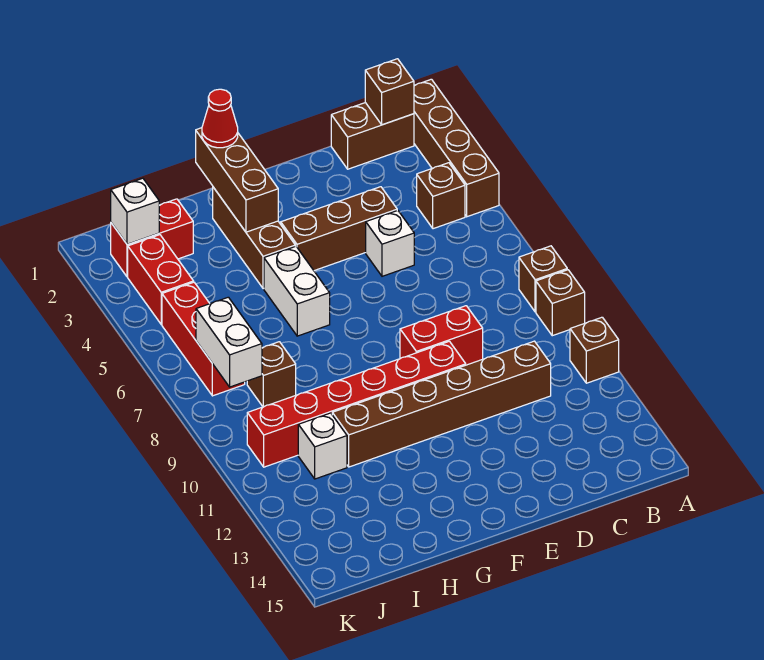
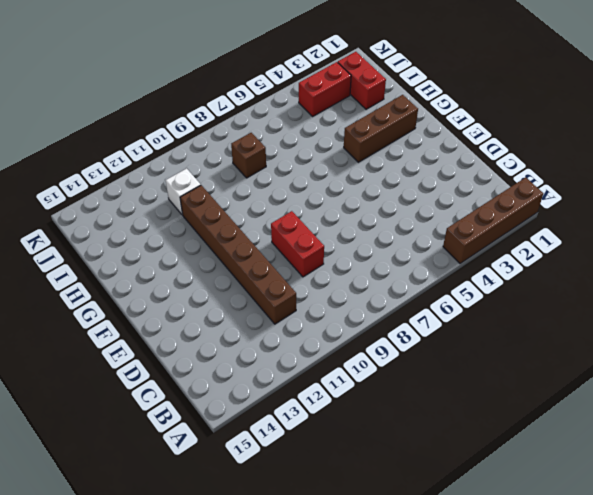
none -> brown brick A8 level 1
none -> brown brick A9 level 1
none -> brown brick A11 level 1

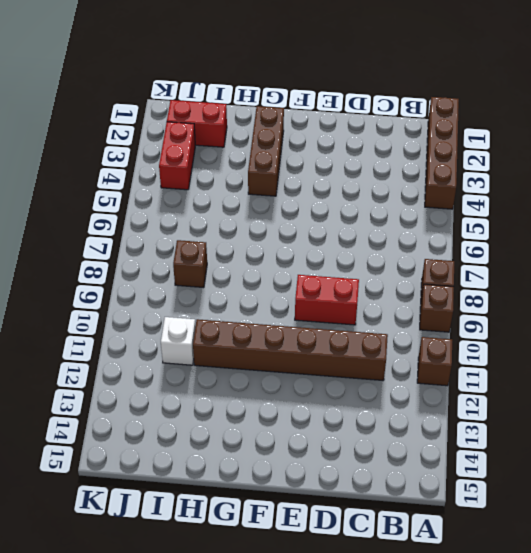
none -> brown brick B1:C1 level 1
none -> brown brick B4 level 1
none -> brown brick D4:F4 level 1

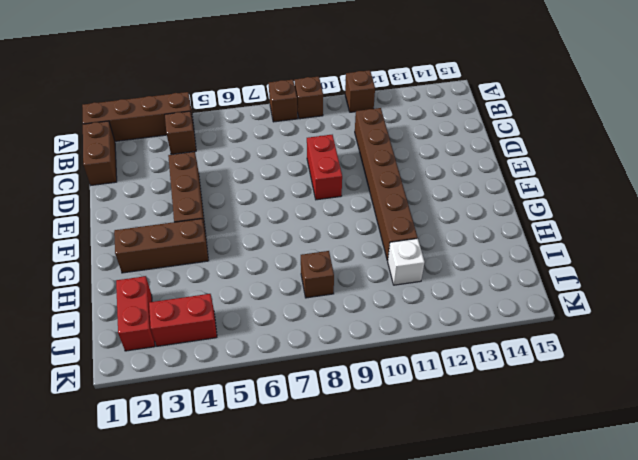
none -> white brick D5 level 1
none -> red brick E10:J10 level 1
none -> white brick G5:G6 level 1

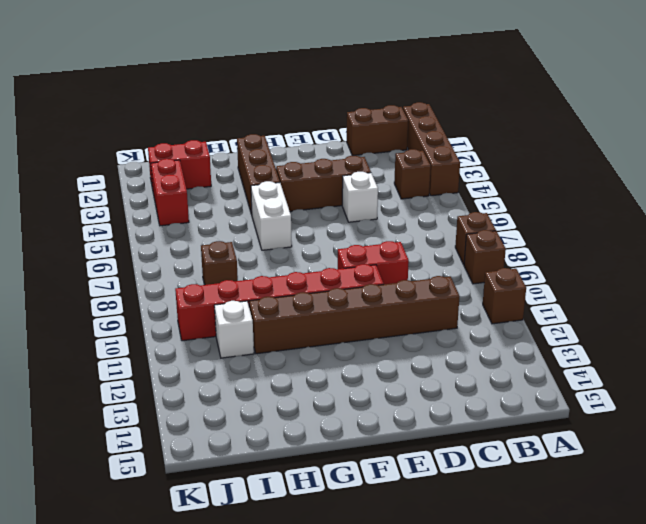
none -> red brick J5:J7 level 1
none -> brown brick B1 level 2
none -> brown brick G1:G3 level 2

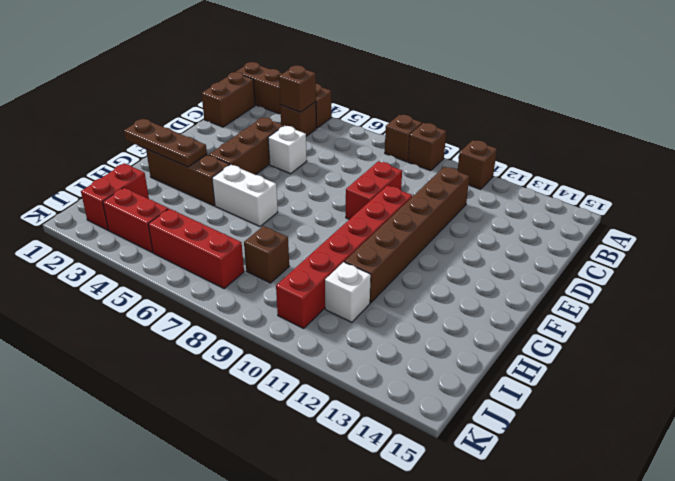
brown brick B4 level 2 -> brown brick B1 level 2
brown plate G1:G3 level 2 -> brown brick G1:G3 level 2
none -> white brick J2 level 2
none -> white brick J7:J8 level 2
none -> red cone G1 level 3

